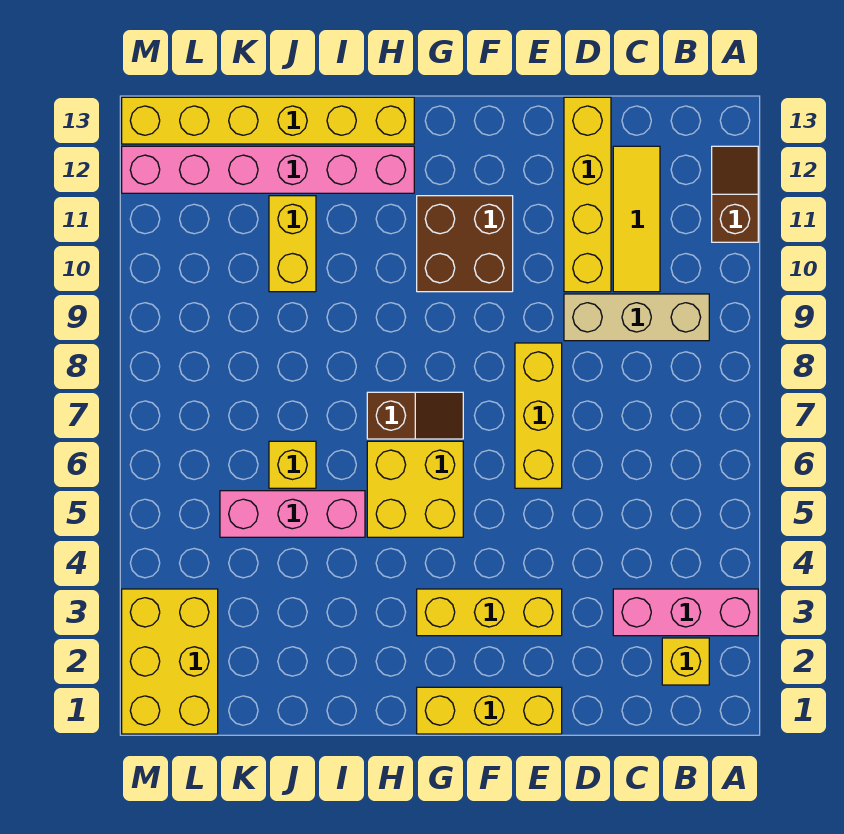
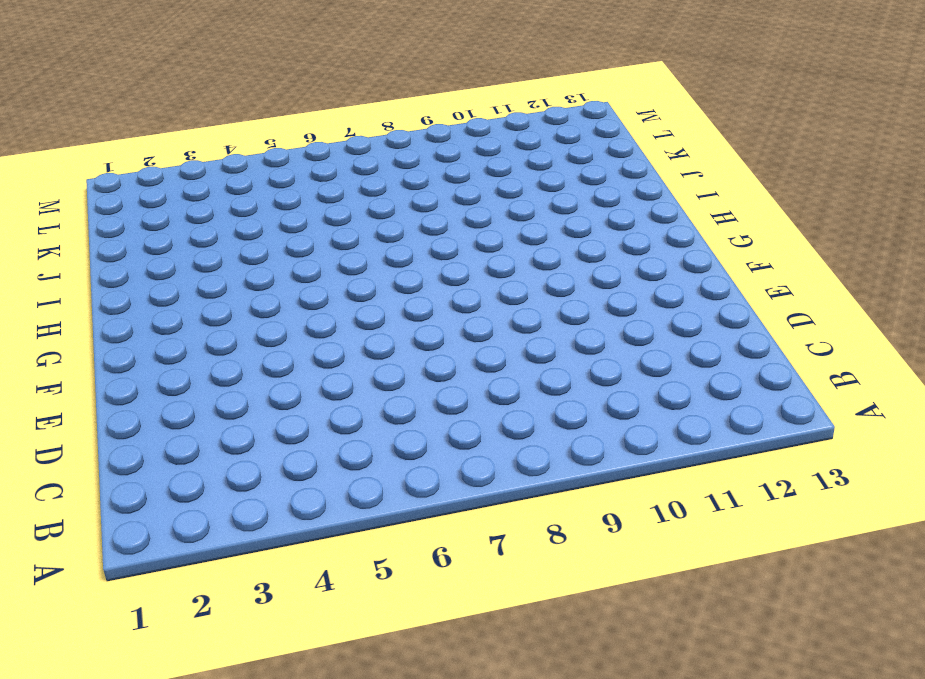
none -> pink brick A3:C3 level 1
none -> brown slope A11:A12 level 1 top 11
none -> yellow brick B2 level 1

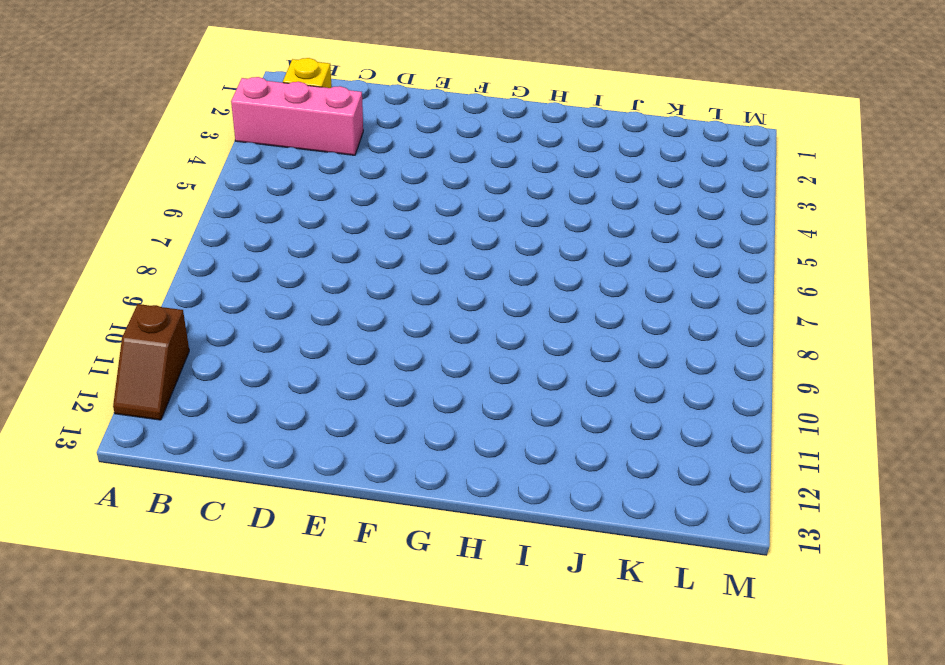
none -> tan brick B9:D9 level 1
none -> yellow tile C10:C12 level 1
none -> yellow brick D10:D13 level 1

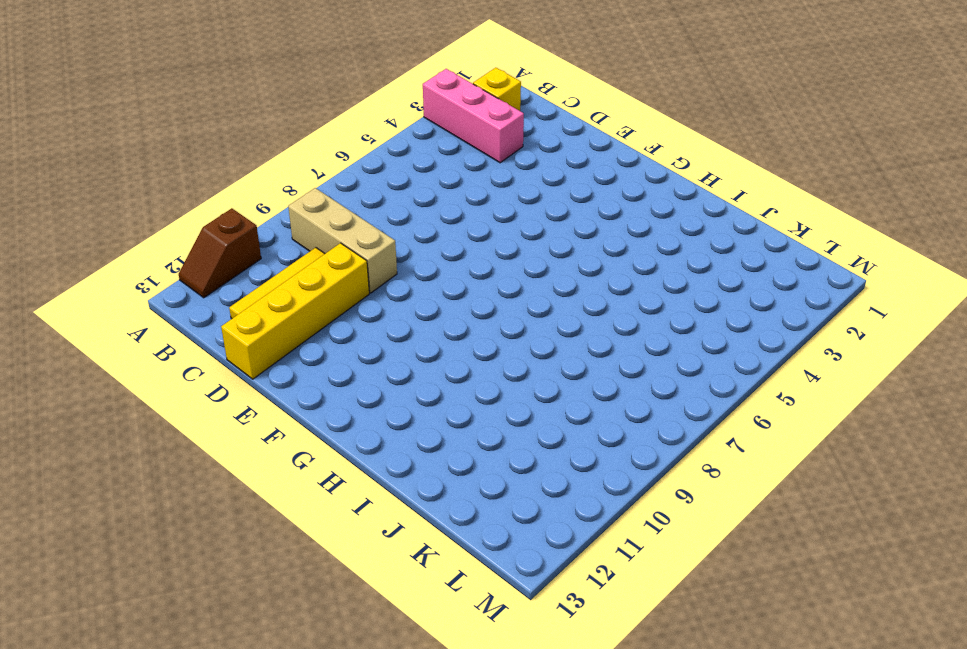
none -> yellow brick E1:G1 level 1
none -> yellow brick E3:G3 level 1
none -> yellow brick E6:E8 level 1

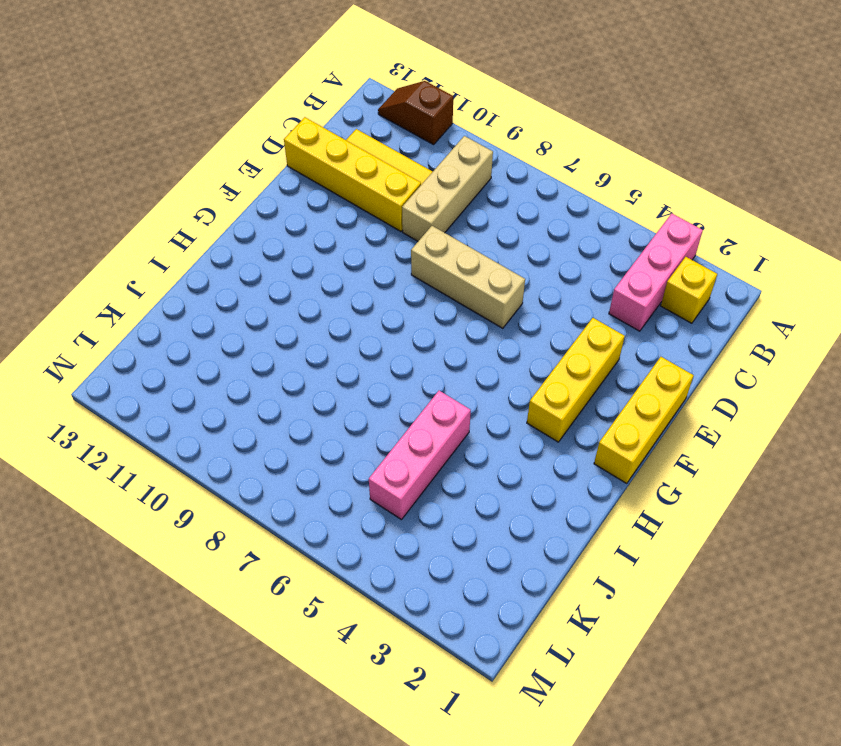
tan brick E6:E8 level 1 -> yellow brick E6:E8 level 1
none -> brown brick F10:G11 level 1
none -> yellow brick G5:H6 level 1
none -> brown slope G7:H7 level 1 top H

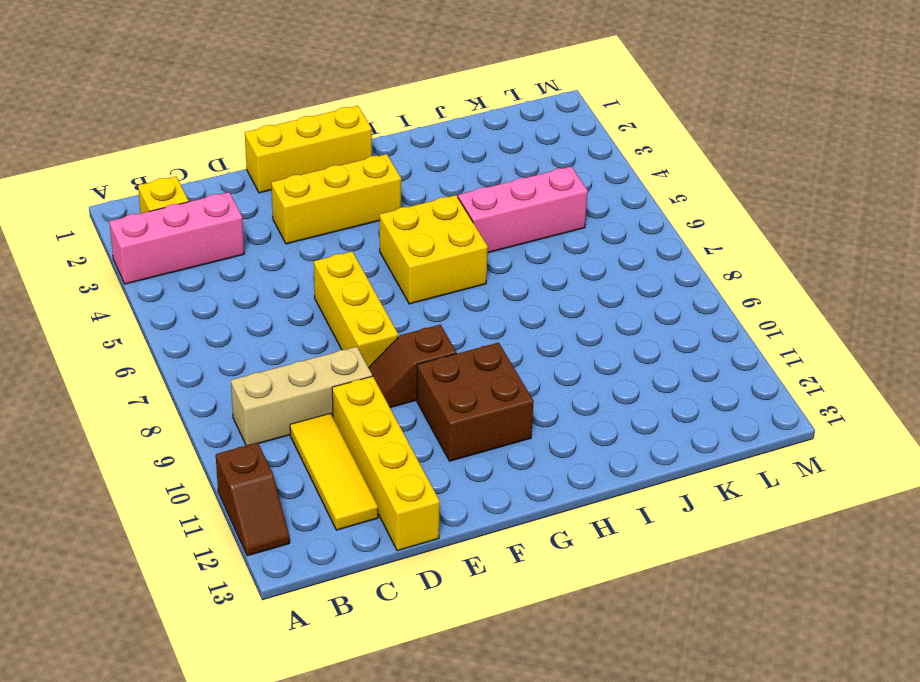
brown slope E9:F9 level 1 top F -> brown slope G7:H7 level 1 top H
none -> pink brick H12:M12 level 1
none -> yellow brick H13:M13 level 1
none -> yellow brick J6 level 1

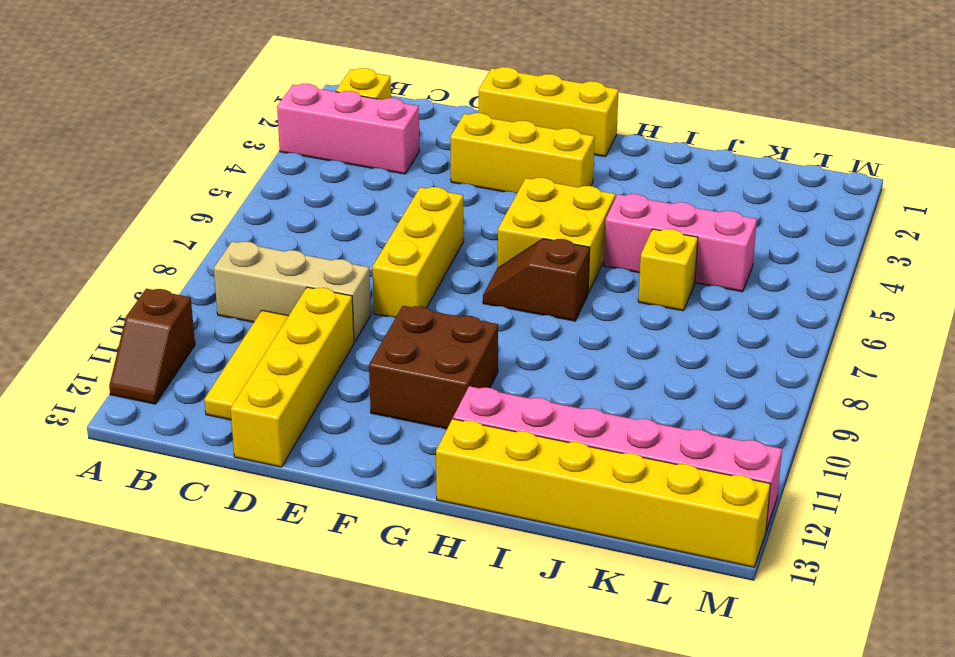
none -> yellow brick J10:J11 level 1
none -> yellow brick L1:M3 level 1

